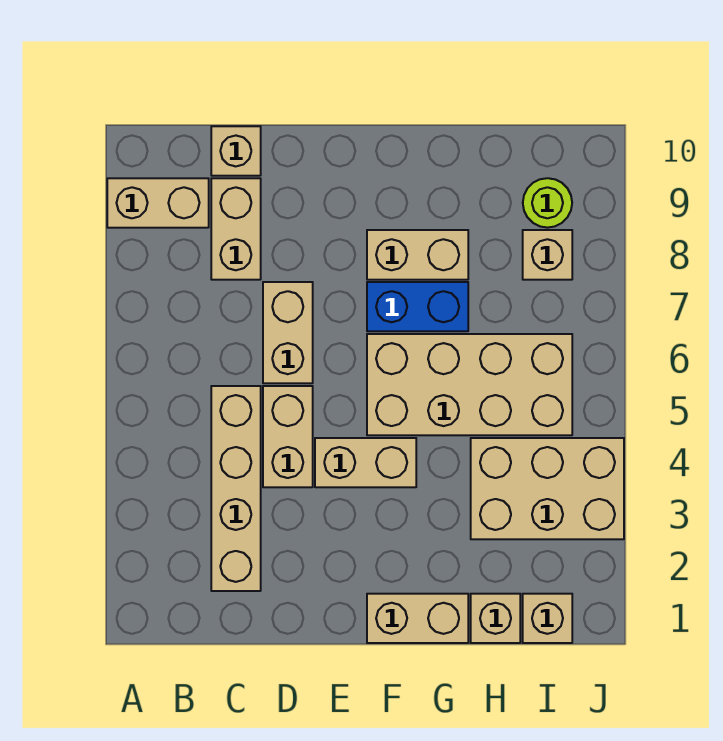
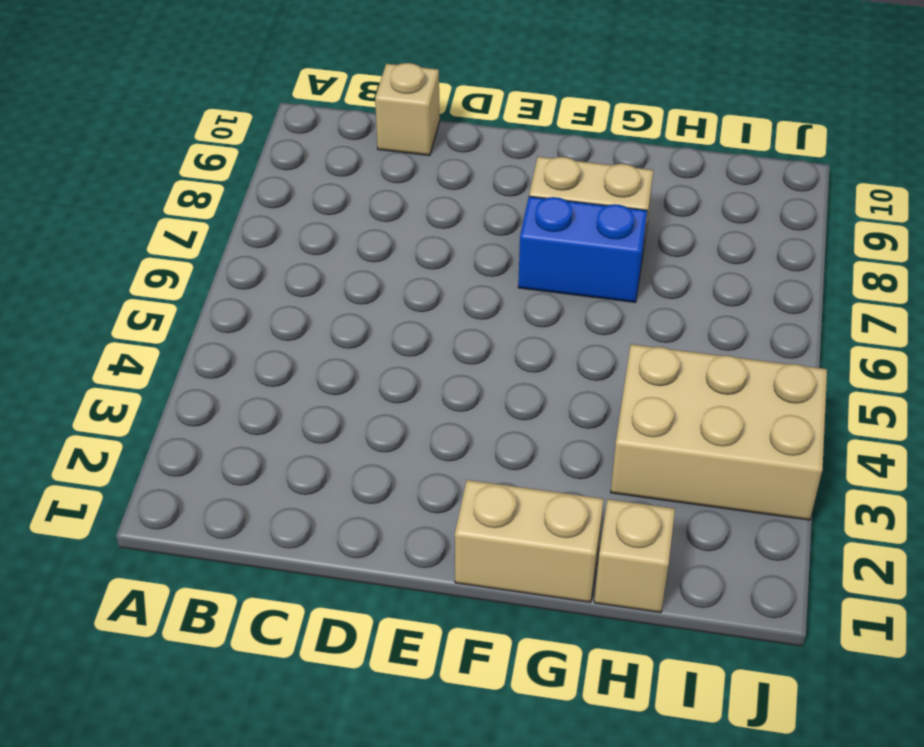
none -> tan brick A9:B9 level 1
none -> tan brick C2:C5 level 1
none -> tan brick C8:C9 level 1

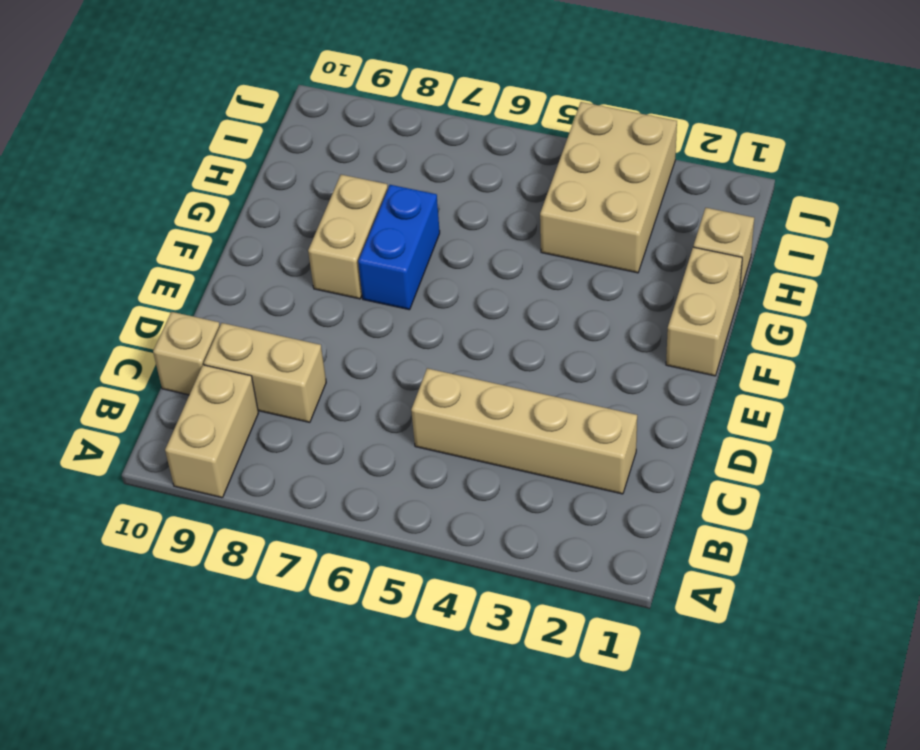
none -> tan brick D4:D5 level 1
none -> tan brick D6:D7 level 1
none -> tan brick E4:F4 level 1

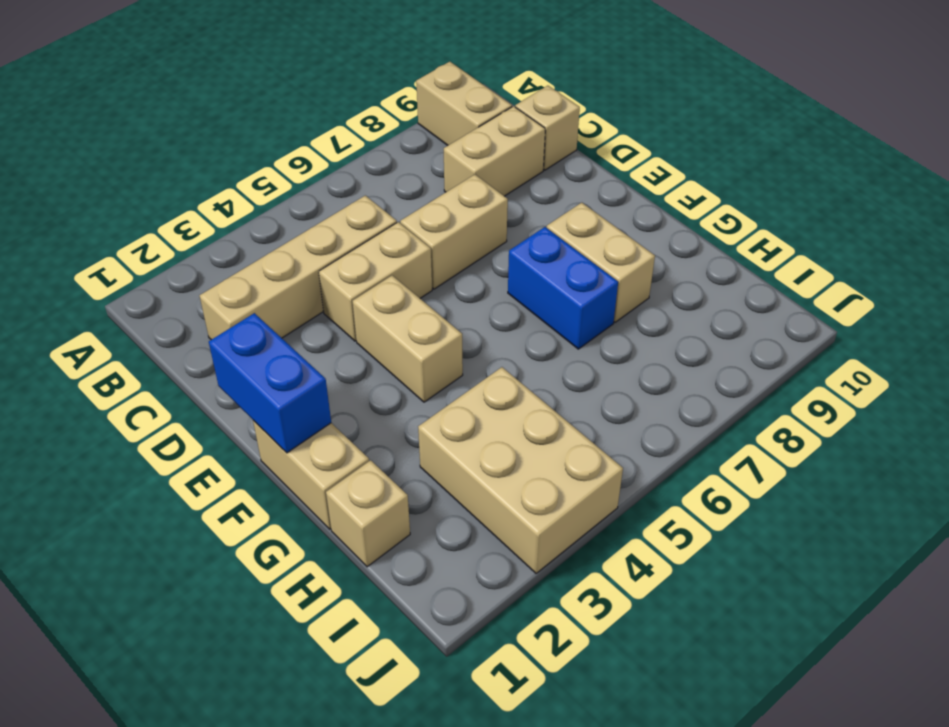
blue brick E1:F1 level 2 -> none
none -> tan brick F5:I6 level 1
none -> tan brick I1 level 1
none -> tan brick I8 level 1

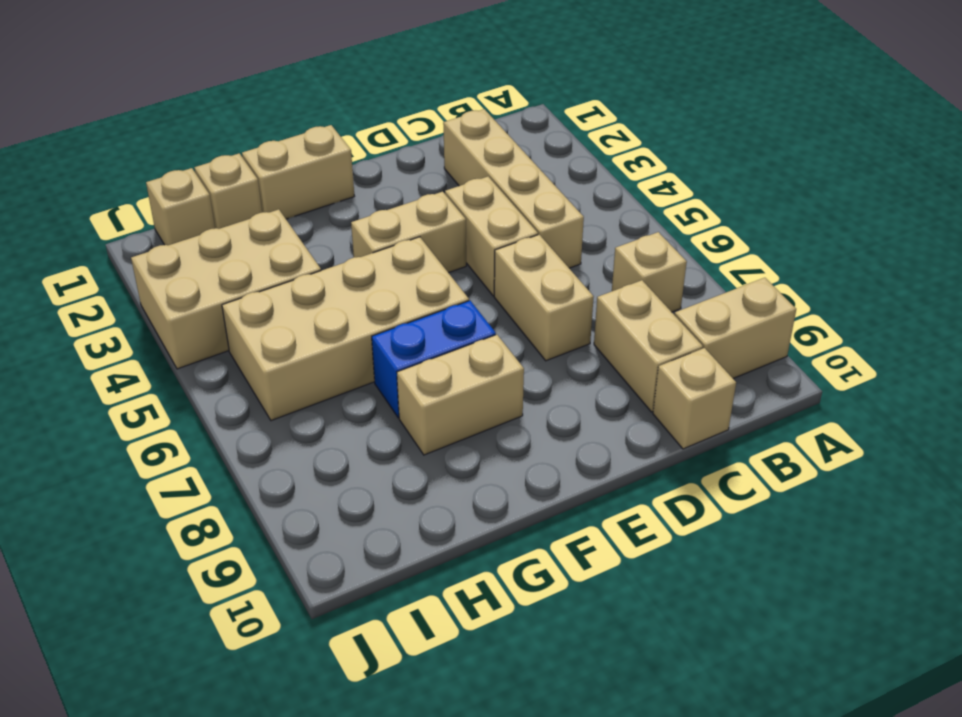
tan brick B7 level 1 -> tan brick I8 level 1
none -> lime round brick I9 level 1

